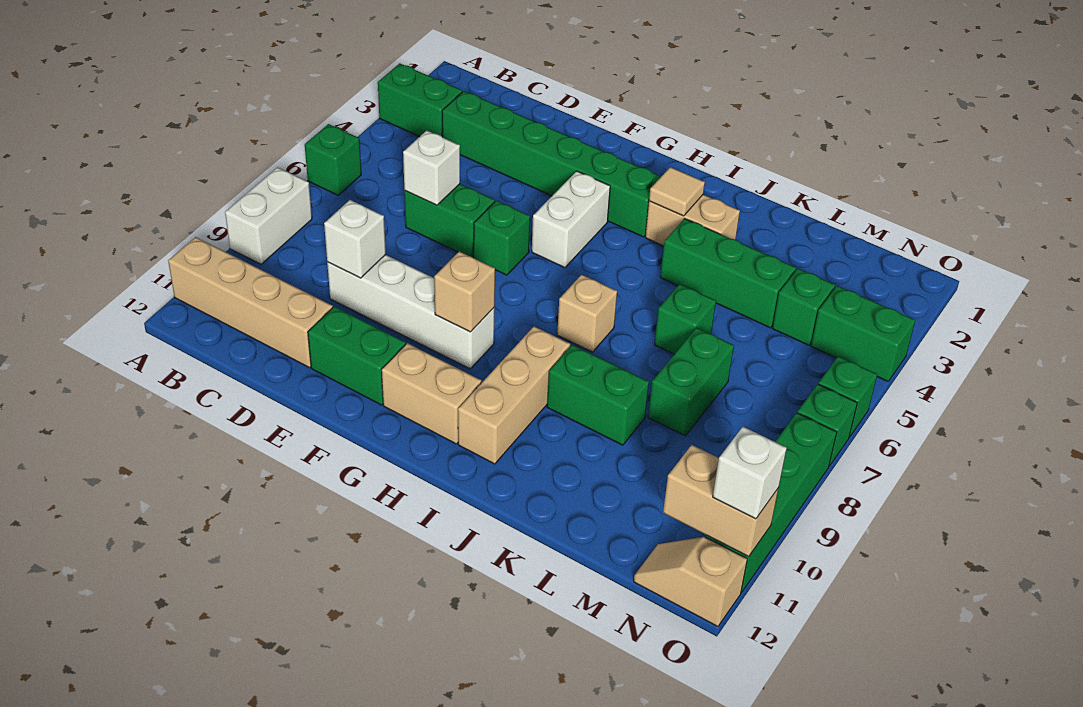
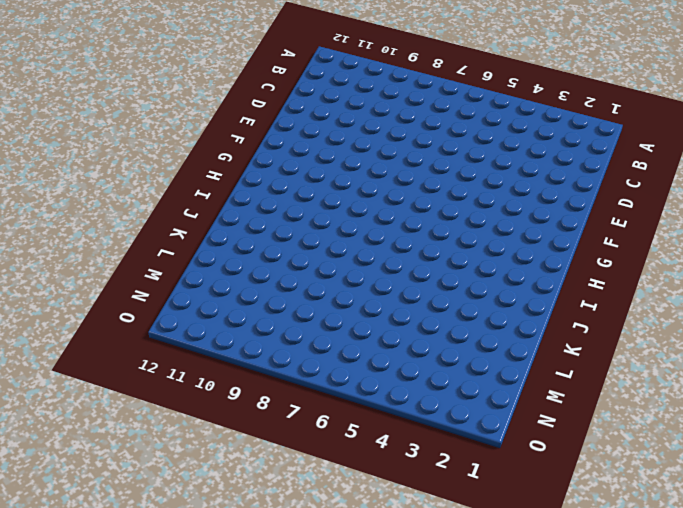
none -> green brick A3:B3 level 1
none -> green brick A6 level 1
none -> white brick A8:A9 level 1
none -> tan brick A11:D11 level 1

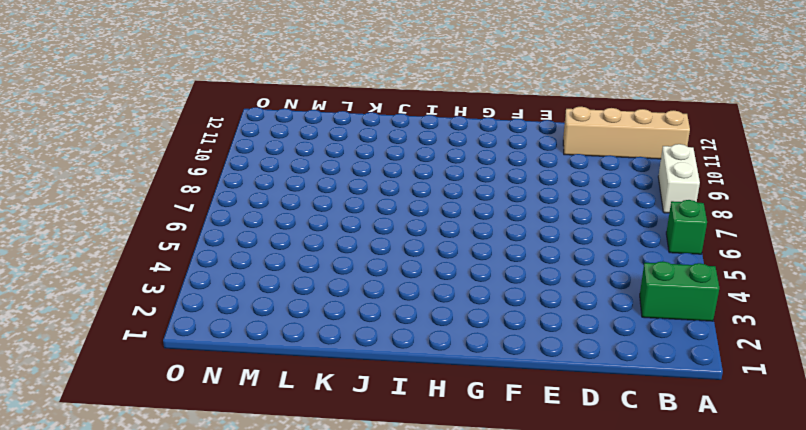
none -> green brick C3:H3 level 1
none -> green brick D6:E6 level 1
none -> white brick D9:G9 level 1
none -> green brick E11:F11 level 1

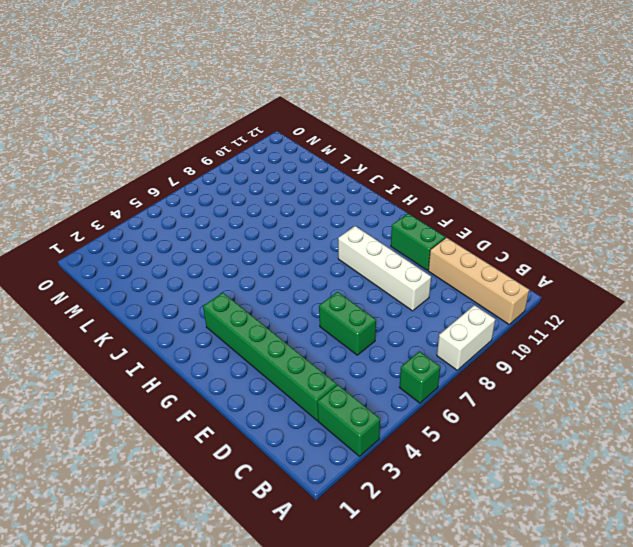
none -> green brick F6 level 1
none -> white brick G4:G5 level 1
none -> tan brick G11:H11 level 1
none -> tan brick I3:J3 level 1

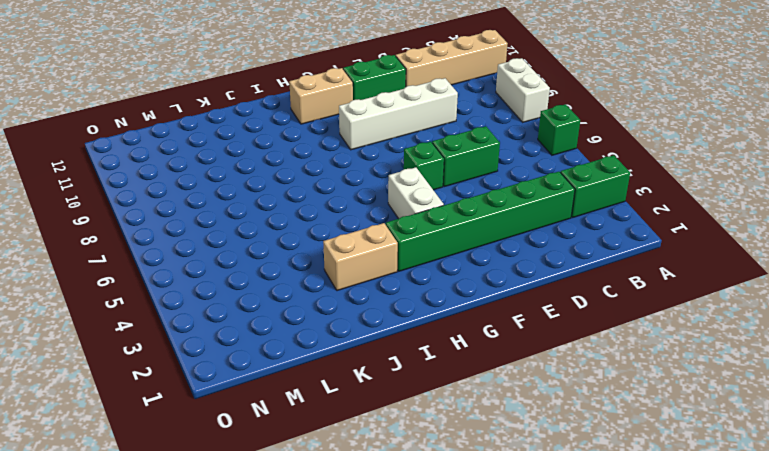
none -> tan brick I7 level 1
none -> tan brick I9:I11 level 1
none -> green brick J4:L4 level 1
none -> green brick J9:K9 level 1

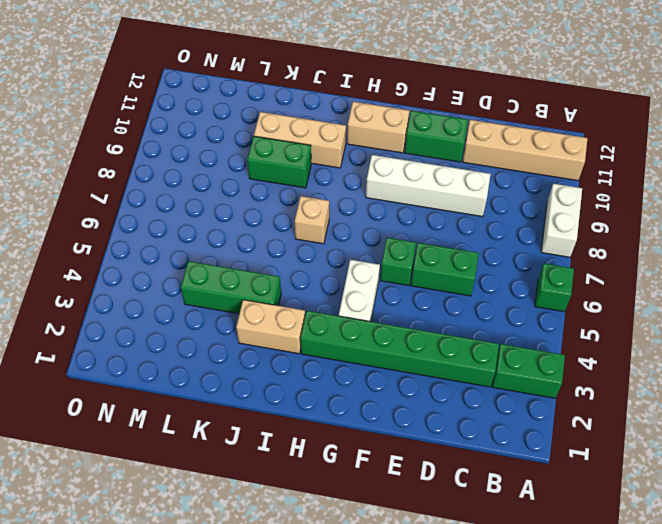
tan brick I10:K10 level 1 -> tan brick I9:I11 level 1
none -> green brick K6 level 1
none -> green brick L7:L8 level 1
none -> green brick M4 level 1
none -> green brick N4:O4 level 1

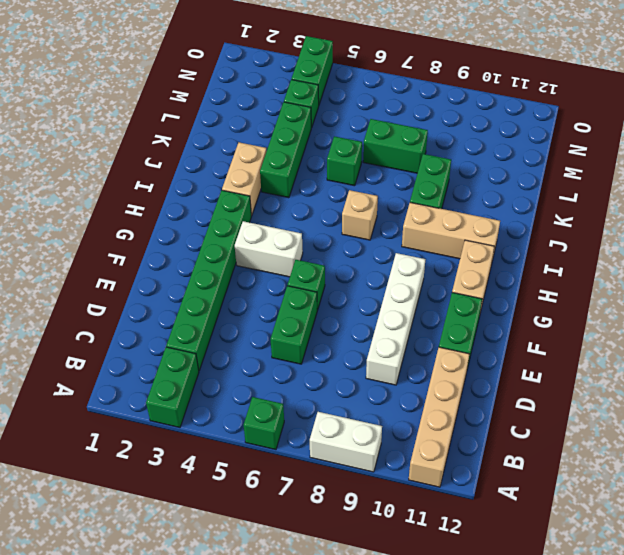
none -> tan slope N12:O12 level 1 top O
none -> green brick O6 level 1
none -> green brick O7 level 1
none -> green brick O8:O11 level 1

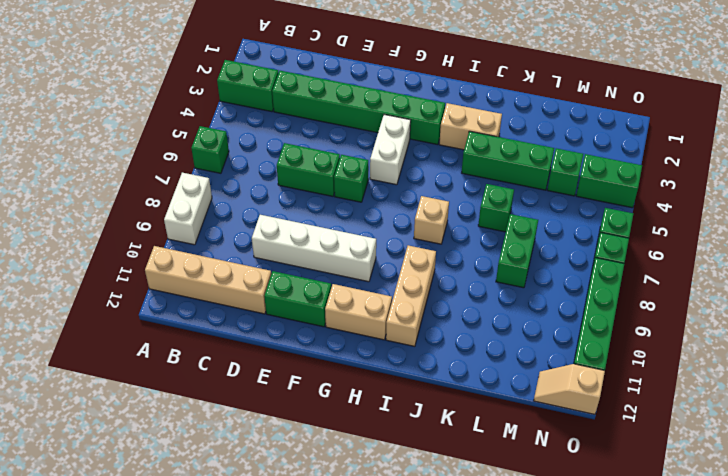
none -> green brick J9:K9 level 1
none -> white brick D6 level 2
none -> white brick D9 level 2
none -> tan brick G9 level 2

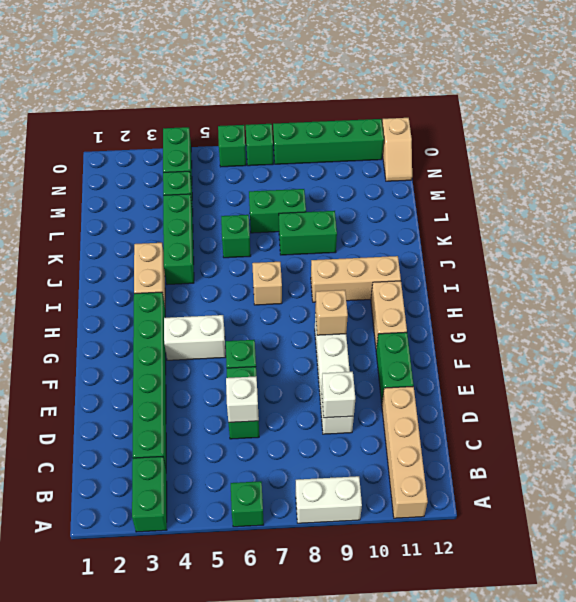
green brick K8:K9 level 1 -> green brick J9:K9 level 1
none -> tan tile I3 level 2
none -> tan brick N11:O11 level 2
none -> white brick O11 level 3

